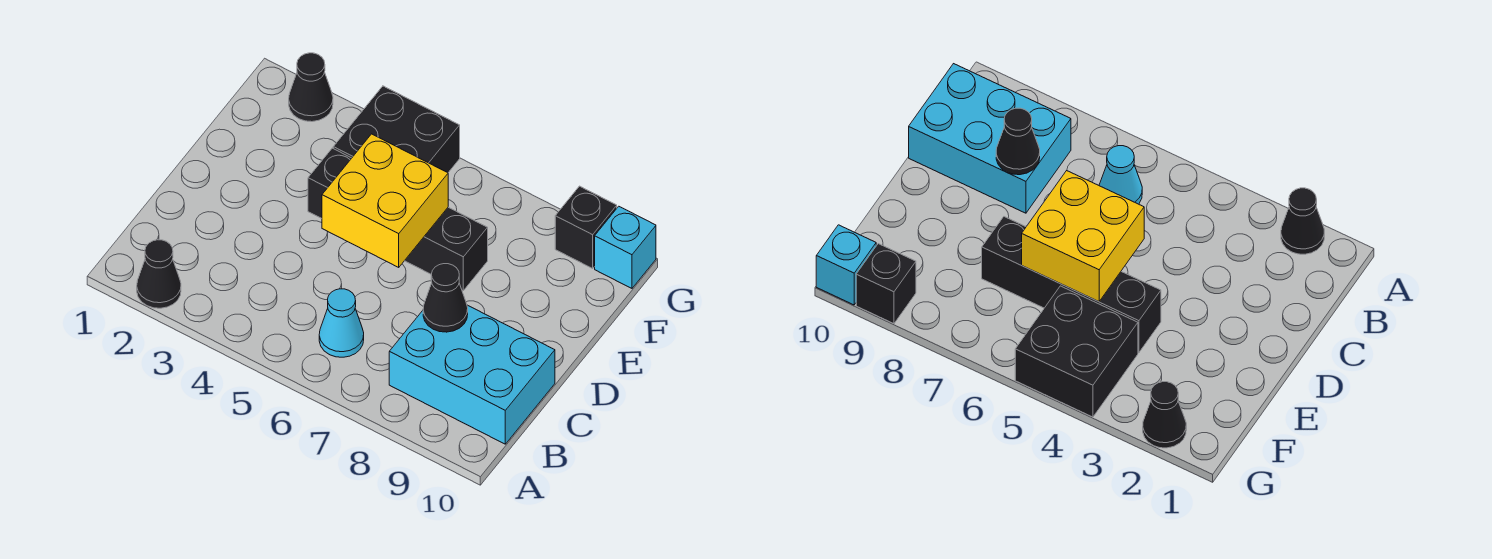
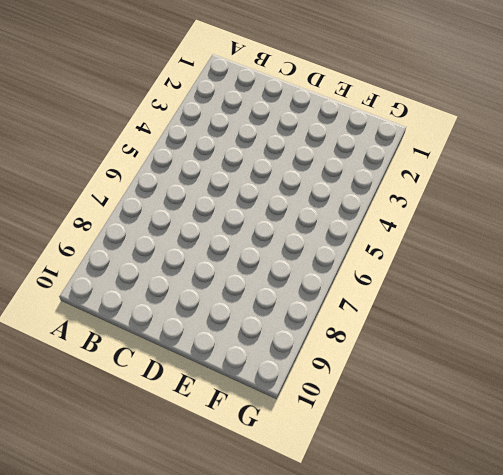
none -> black cone A2 level 1
none -> cyan cone B6 level 1

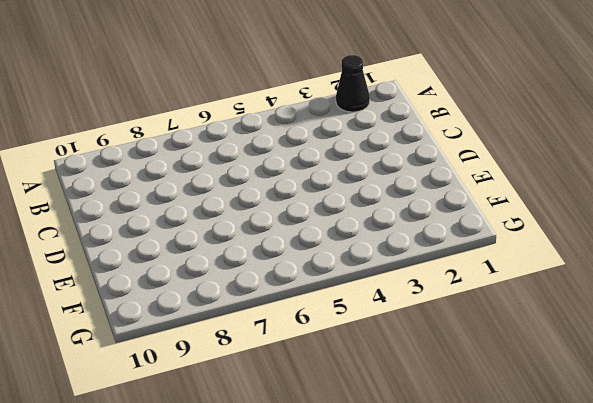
none -> cyan cone B6 level 1
none -> cyan brick B8:C10 level 1

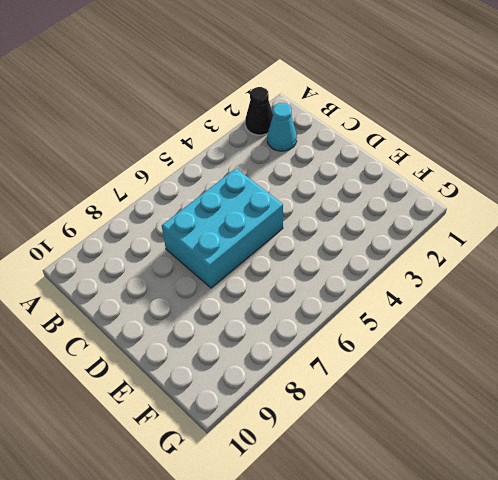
cyan cone B2 level 1 -> cyan cone B6 level 1
cyan brick C5:D7 level 1 -> cyan brick B8:C10 level 1
none -> black brick E4:E7 level 1
none -> black brick F4:G5 level 1

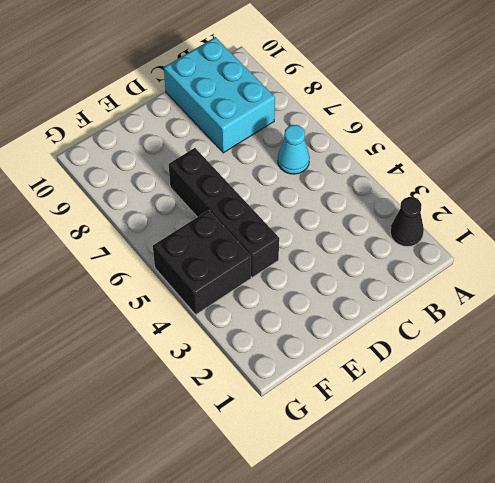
none -> black cone G2 level 1
none -> black brick G9 level 1

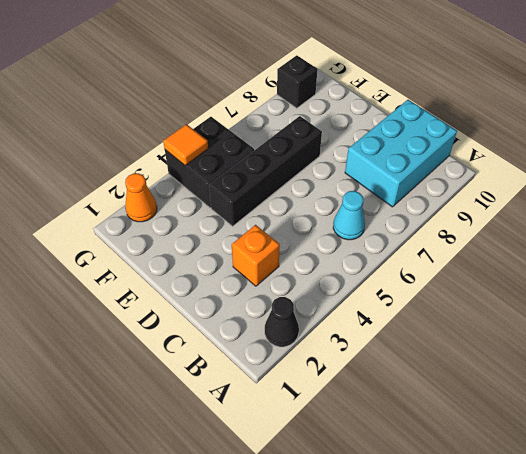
orange brick C3 level 1 -> none
orange cone G2 level 1 -> black cone G2 level 1
orange tile G4 level 2 -> none
none -> cyan brick G10 level 1
none -> black cone C8 level 2

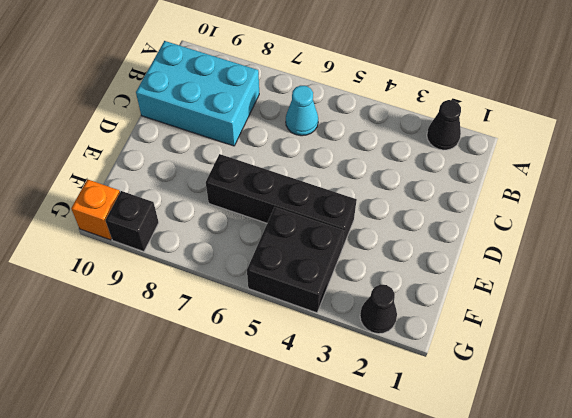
orange brick G10 level 1 -> cyan brick G10 level 1
none -> black cone C8 level 2
none -> yellow brick D5:E6 level 2

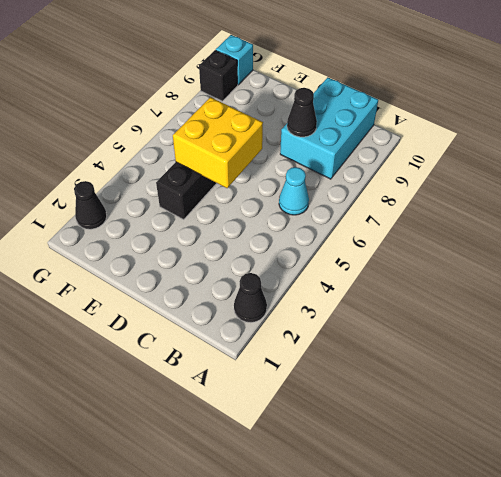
none -> black brick F4:G5 level 1

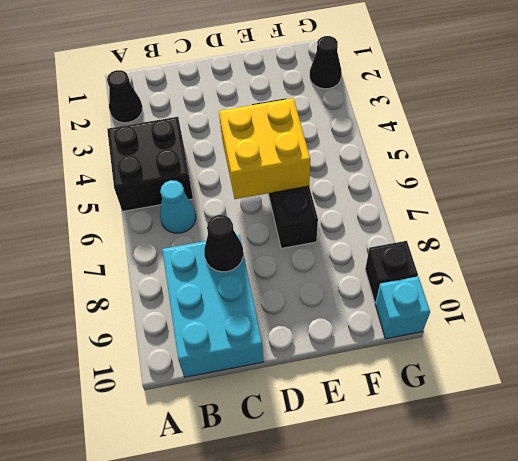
black brick A4:B5 level 1 -> black brick F4:G5 level 1

